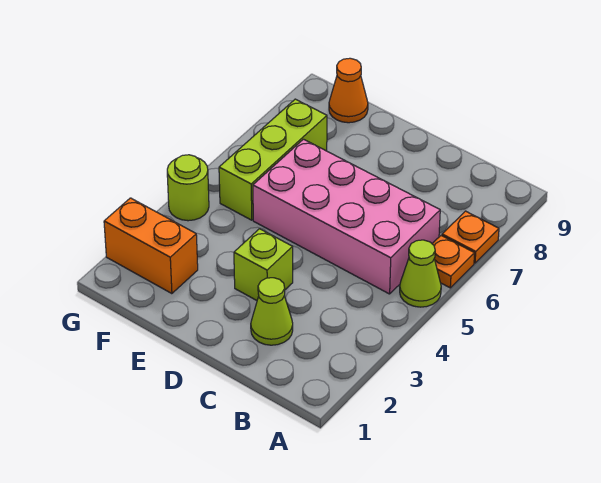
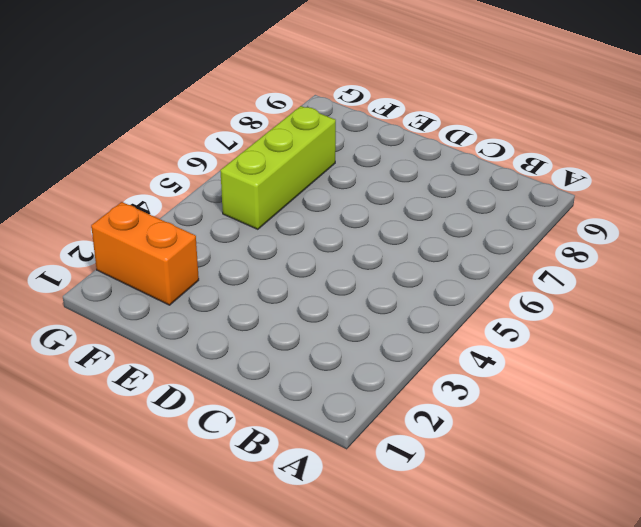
none -> lime cone A5 level 1
none -> orange plate A6 level 1

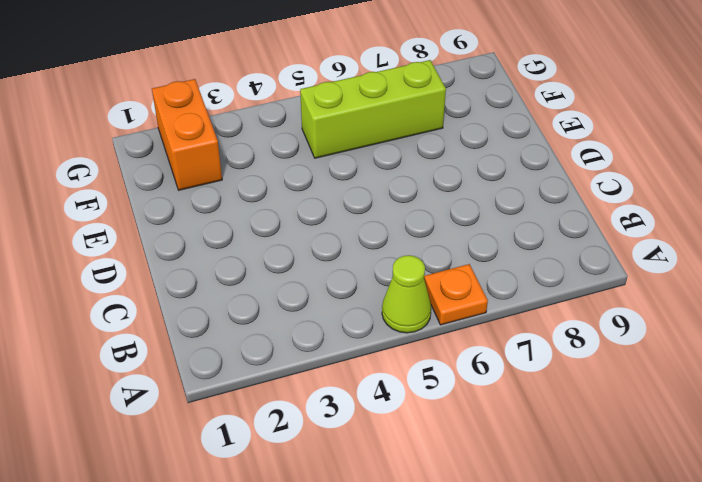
none -> orange plate A7 level 1
none -> pink brick B5:E6 level 1

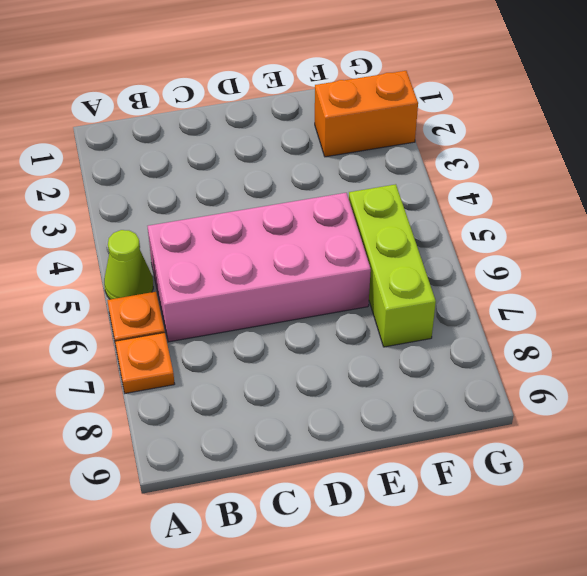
none -> lime cone C2 level 1
none -> lime brick D3 level 1

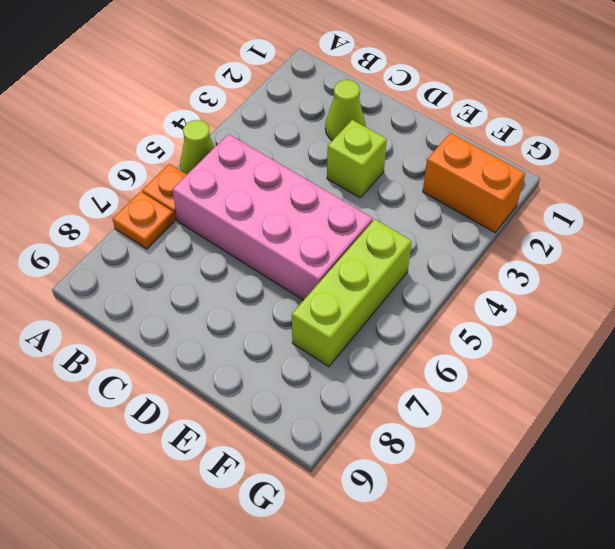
none -> orange cone F9 level 1
none -> lime round brick G4 level 1

